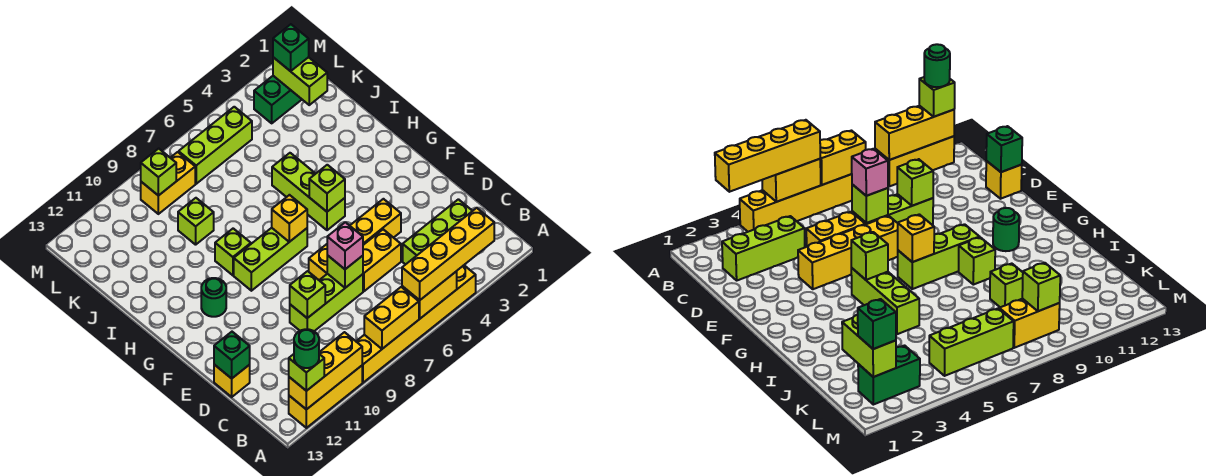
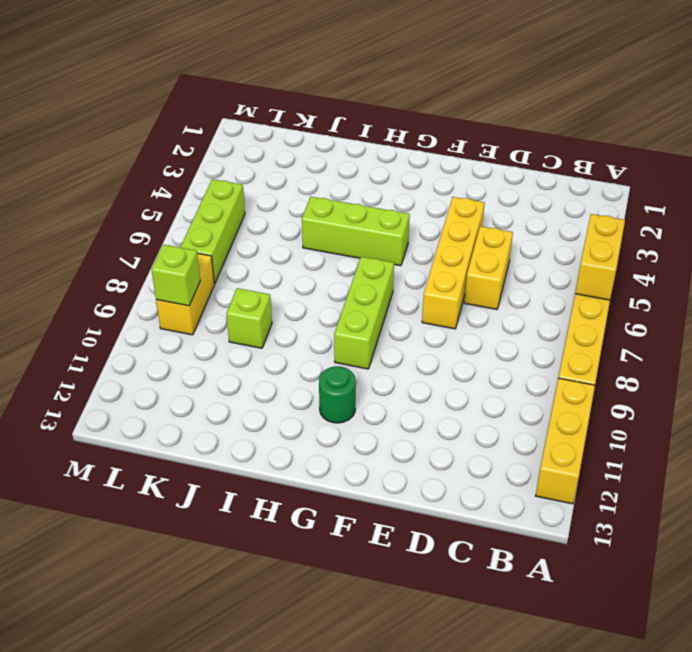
none -> lime brick C2:C4 level 1
none -> lime brick D7:D9 level 1
none -> yellow brick D13 level 1
none -> lime brick H9 level 1

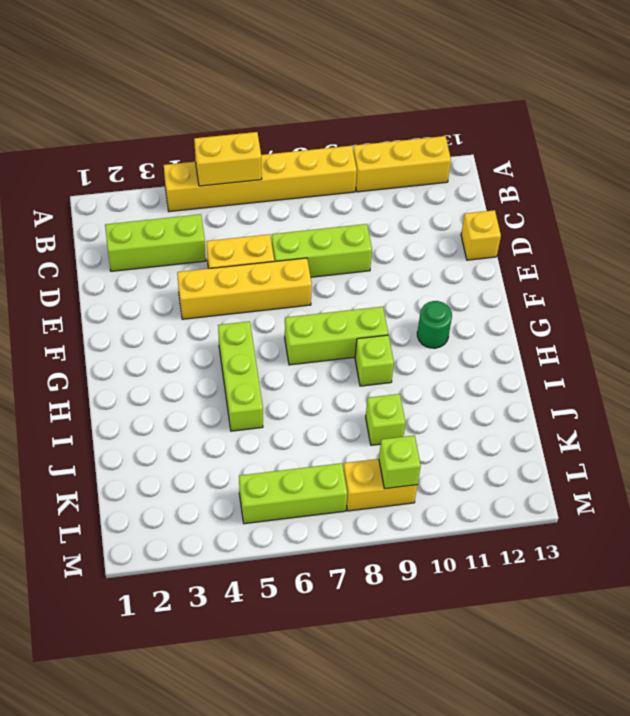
none -> green brick L2:L3 level 1
none -> yellow brick A7:A8 level 2
none -> yellow brick A10:A12 level 2
none -> lime brick D7 level 2

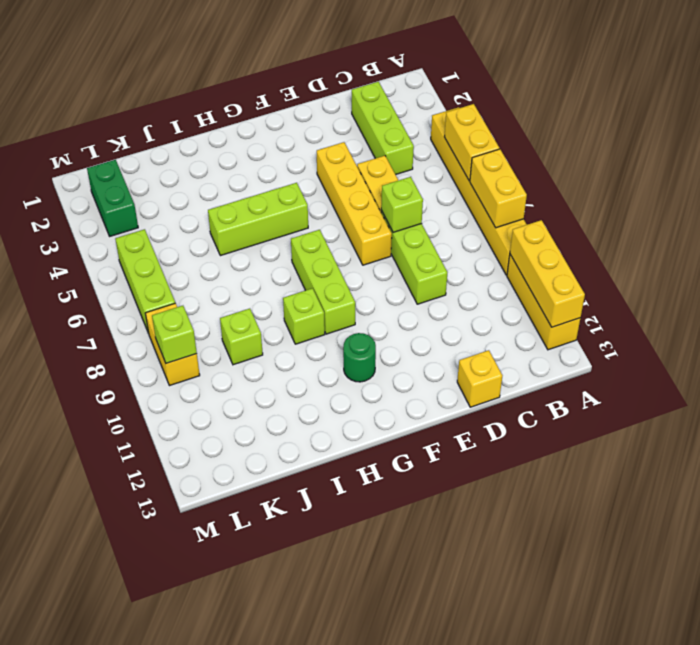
none -> lime brick D9 level 2
none -> green brick D13 level 2
none -> lime brick G5 level 2
none -> yellow brick G7 level 2

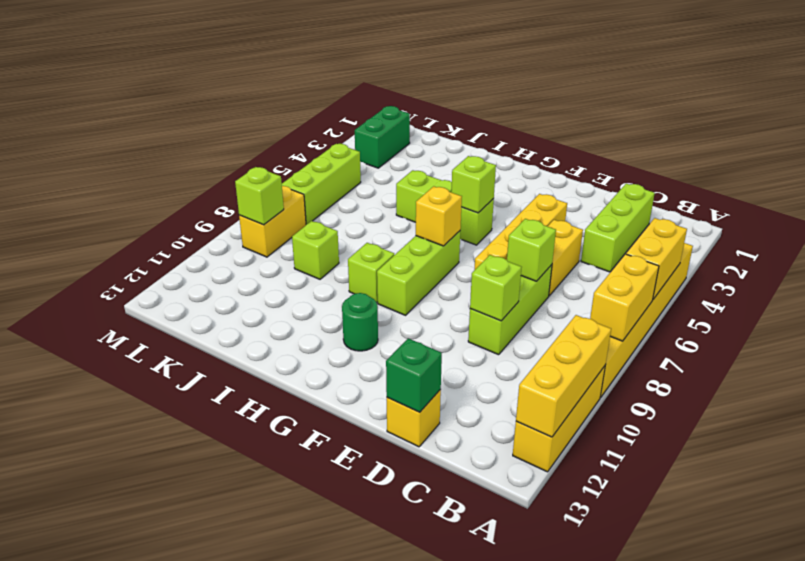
none -> lime brick K2:L2 level 2
none -> yellow brick A3:A6 level 3
none -> lime brick A12 level 3
none -> pink brick D7 level 3

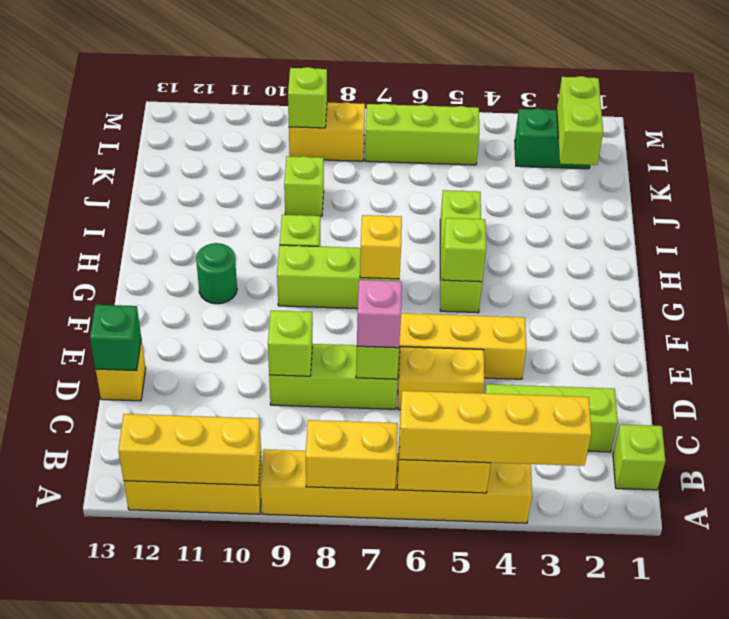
lime brick B1 level 1 -> lime brick A12 level 3
none -> green brick L2 level 3
none -> green round brick A12 level 4

